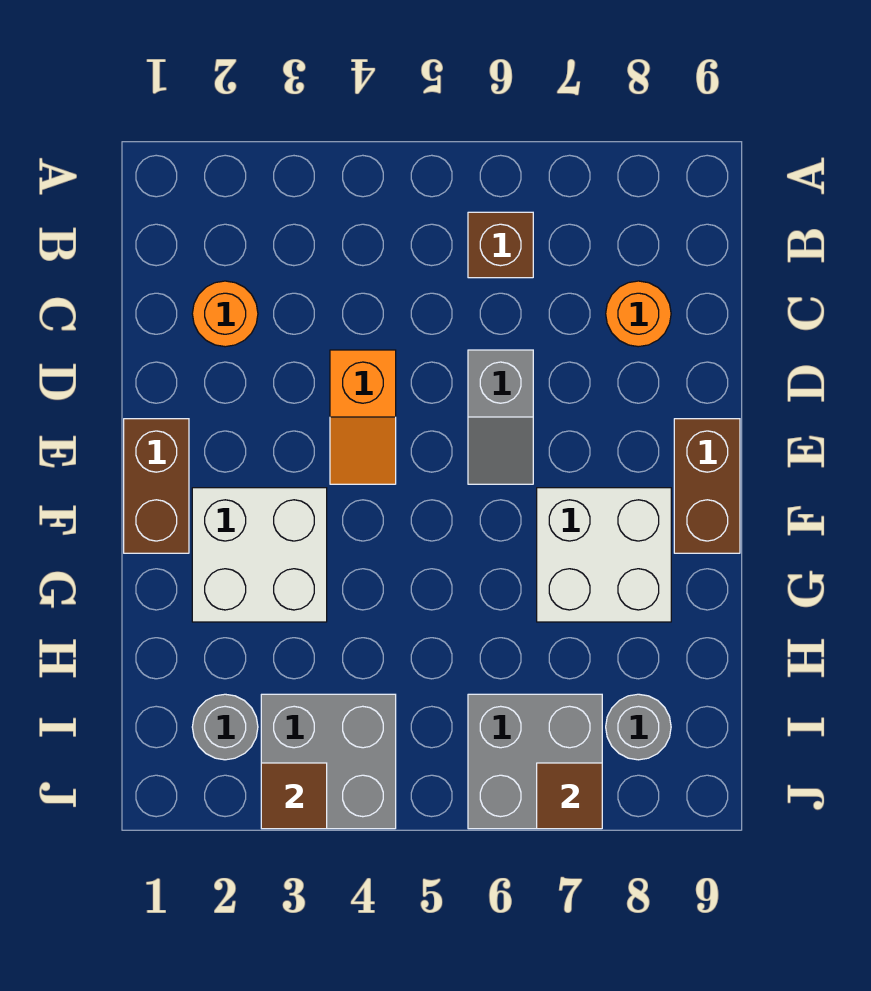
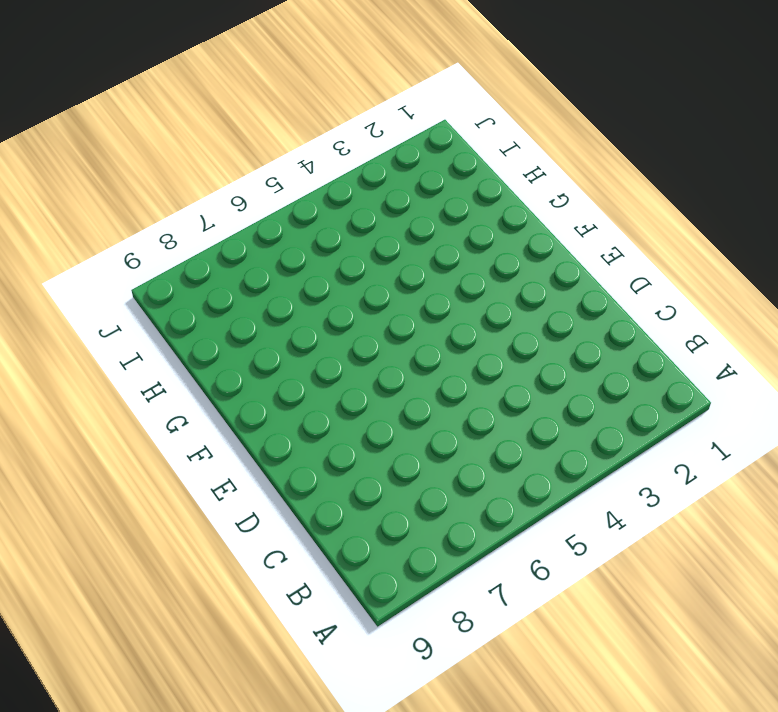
none -> brown brick B6 level 1
none -> orange round brick C2 level 1
none -> orange round brick C8 level 1

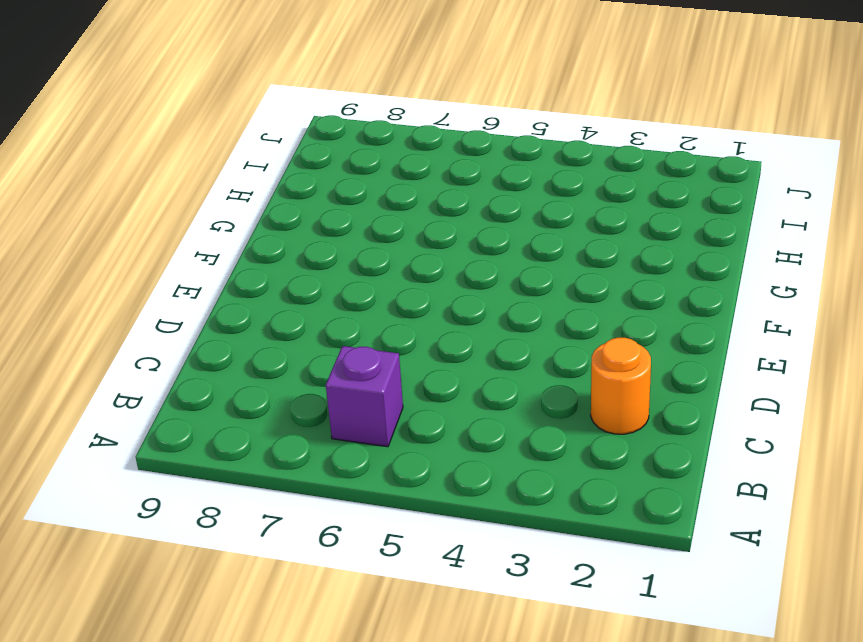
purple brick B6 level 1 -> brown brick B6 level 1
none -> orange round brick C8 level 1
none -> orange slope D4:E4 level 1 top D
none -> grey slope D6:E6 level 1 top D

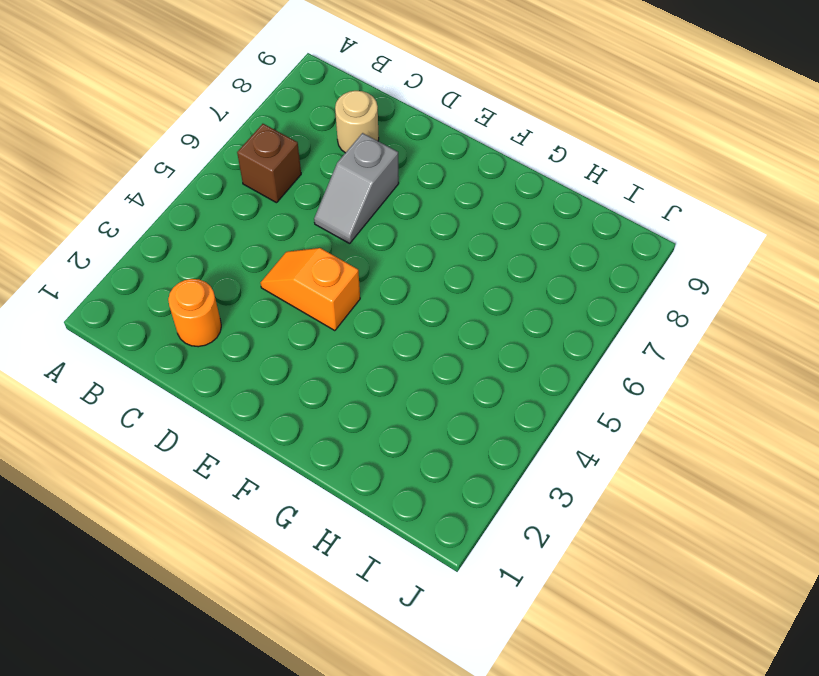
tan round brick C8 level 1 -> orange round brick C8 level 1
orange slope D4:E4 level 1 top E -> orange slope D4:E4 level 1 top D
grey slope D6:D7 level 1 top 7 -> grey slope D6:E6 level 1 top D
none -> brown brick E1:F1 level 1
none -> brown brick E9:F9 level 1
none -> white brick F2:G3 level 1

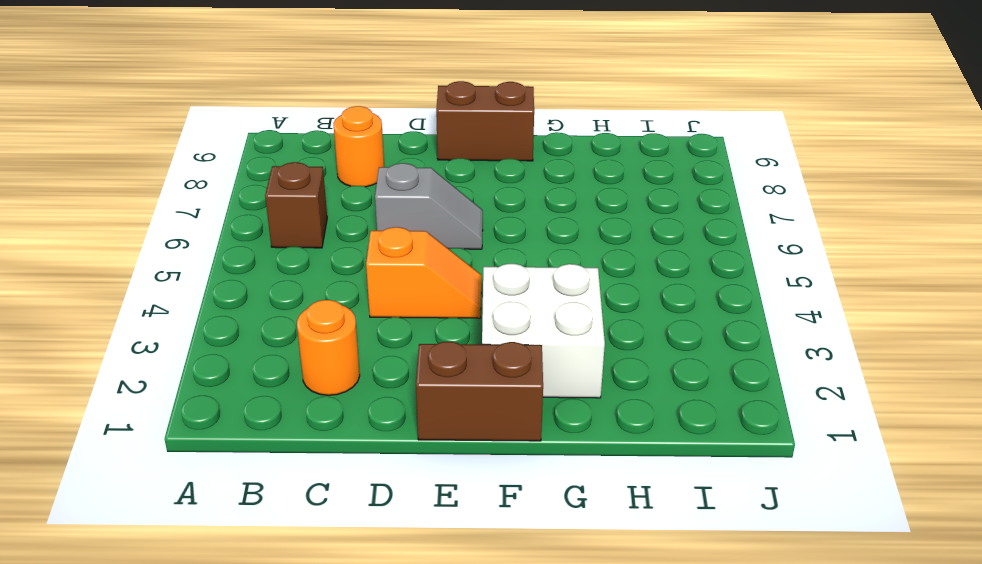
none -> white brick F7:G8 level 1
none -> grey round brick I2 level 1
none -> grey brick I3:J4 level 1

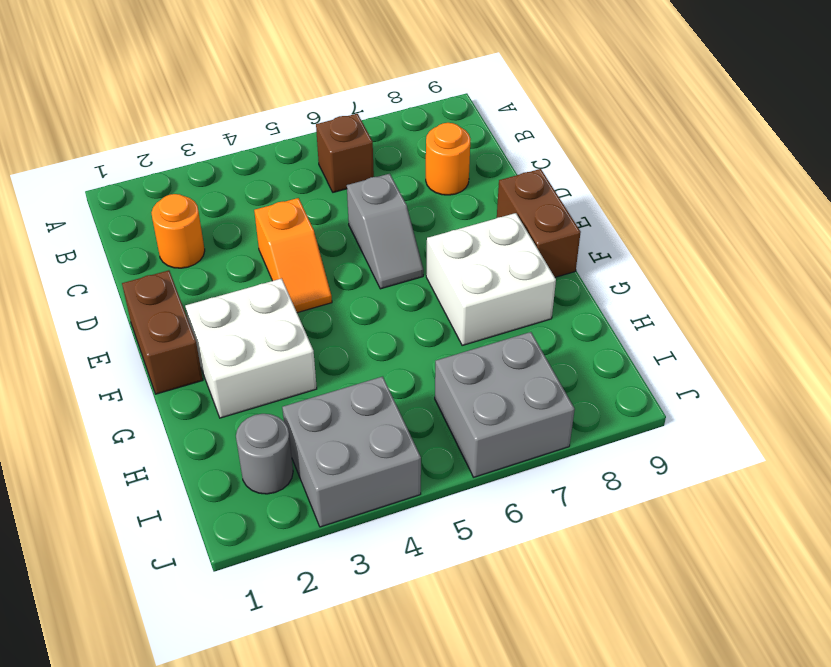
none -> grey round brick I8 level 1
none -> brown tile J3 level 2
none -> brown tile J7 level 2

